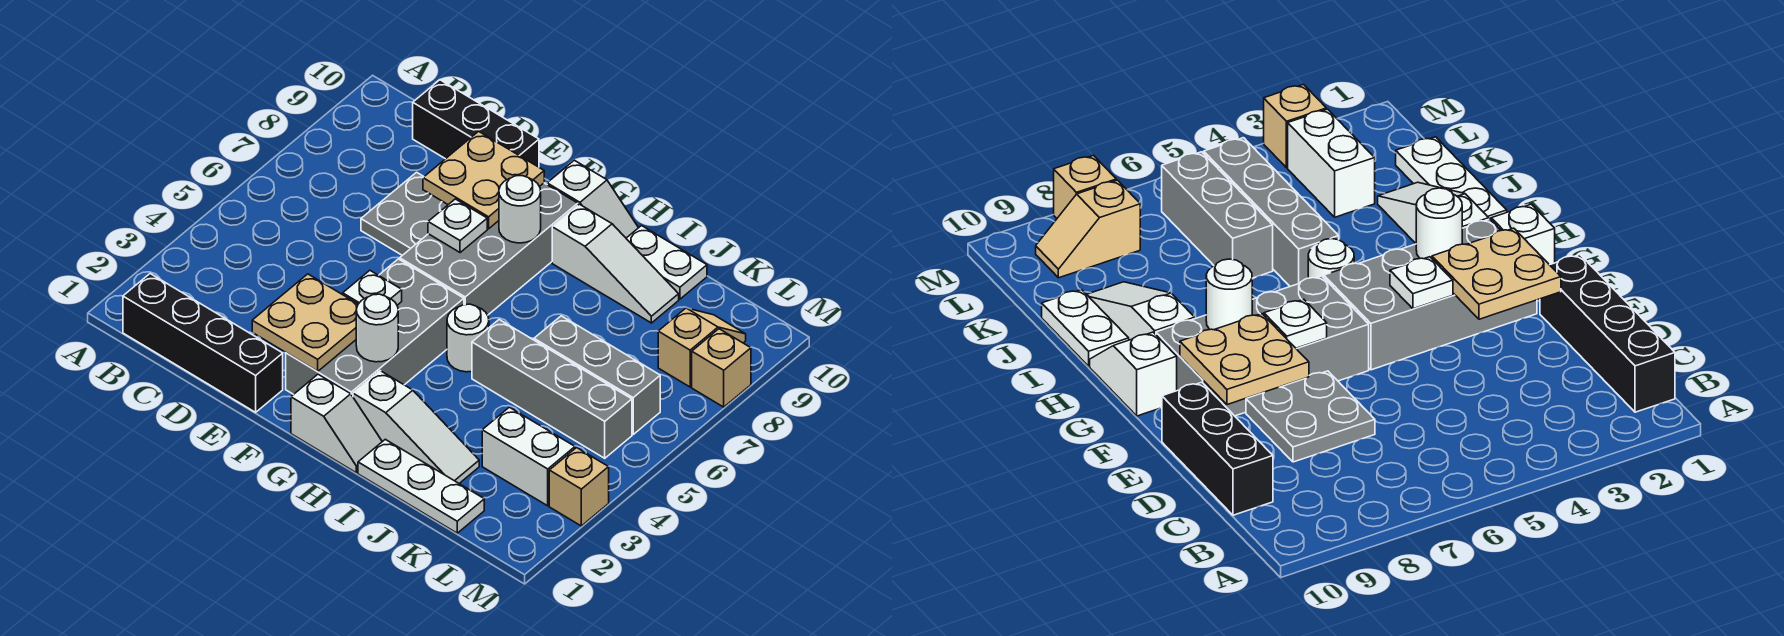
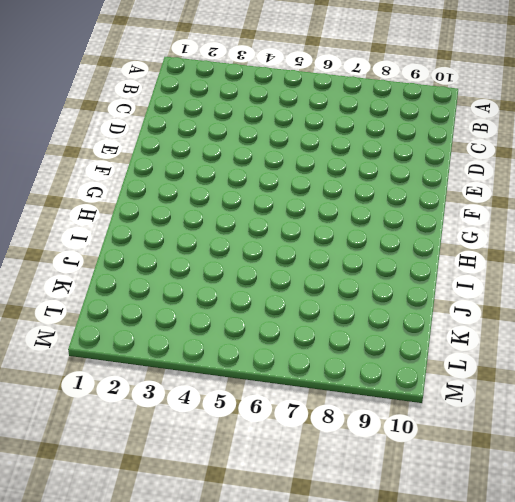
none -> black brick B1:E1 level 1
none -> black brick C10:E10 level 1
none -> grey plate D7:E8 level 1

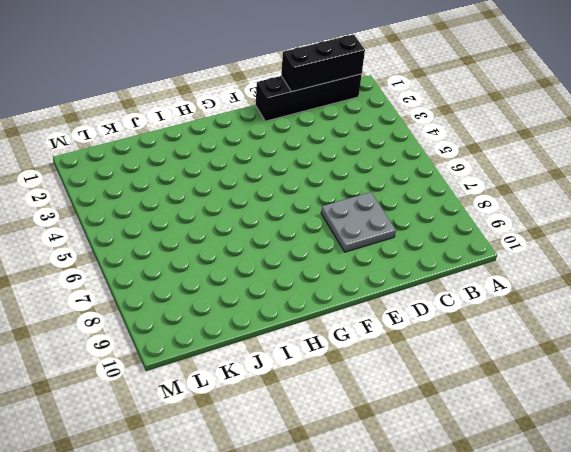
black brick B1:D1 level 2 -> black brick C10:E10 level 1
none -> grey brick F2:G5 level 1
none -> grey brick F6:G9 level 1
none -> white slope G1:H1 level 1 top G

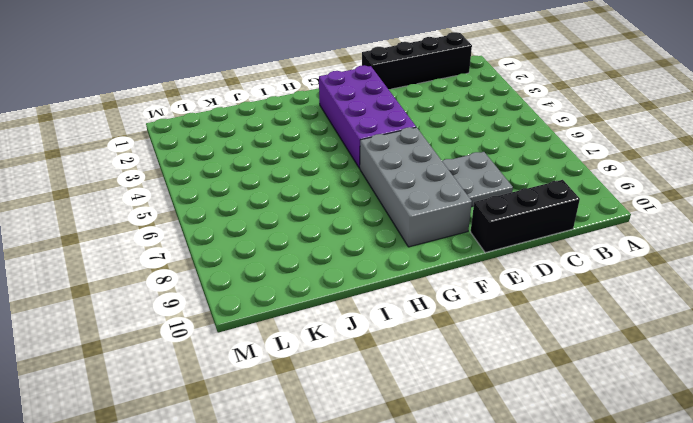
purple brick F2:G5 level 1 -> grey brick F2:G5 level 1
none -> white slope G1:H1 level 1 top G
none -> white slope G10:H10 level 1 top G
none -> white slope H2:J2 level 1 top H

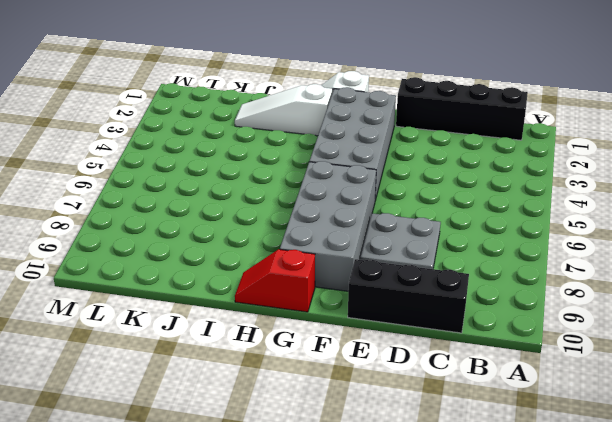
red slope G10:H10 level 1 top G -> white slope G10:H10 level 1 top G
none -> white round brick H5 level 1
none -> white slope H9:J9 level 1 top H
none -> white plate I1:K1 level 1

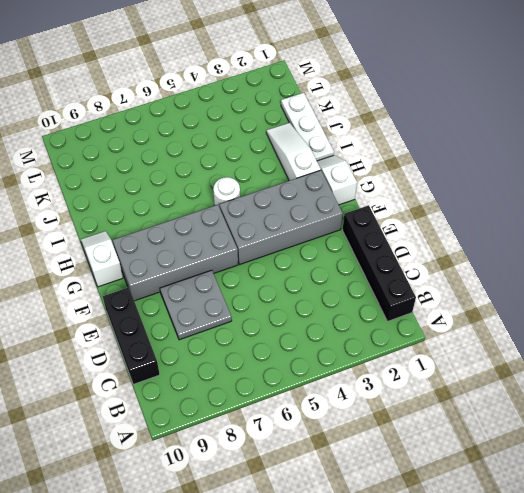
none -> white slope H9:J9 level 1 top H
none -> grey brick I5:L5 level 1
none -> white plate I10:J10 level 1

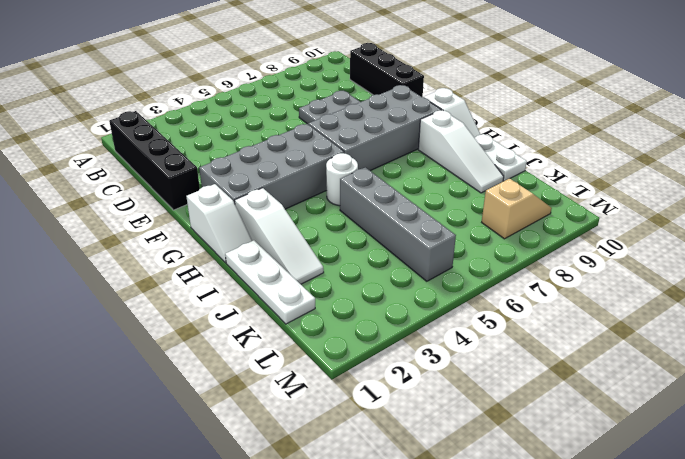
none -> grey brick J6:L6 level 1
none -> white brick K3:L3 level 1
none -> tan brick M3 level 1

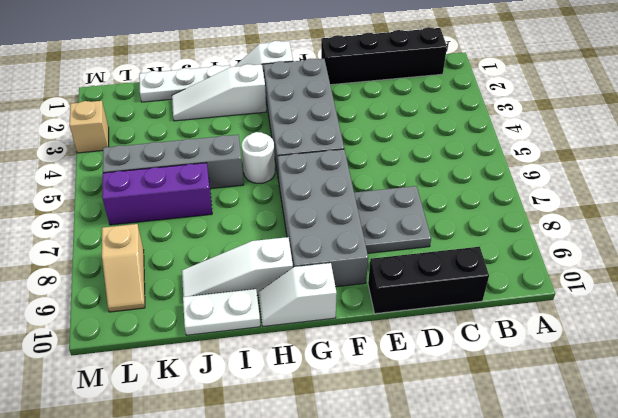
purple brick J6:L6 level 1 -> grey brick J6:L6 level 1
none -> white brick K3:L3 level 1
none -> tan brick M8 level 1
none -> tan plate E2:F3 level 2

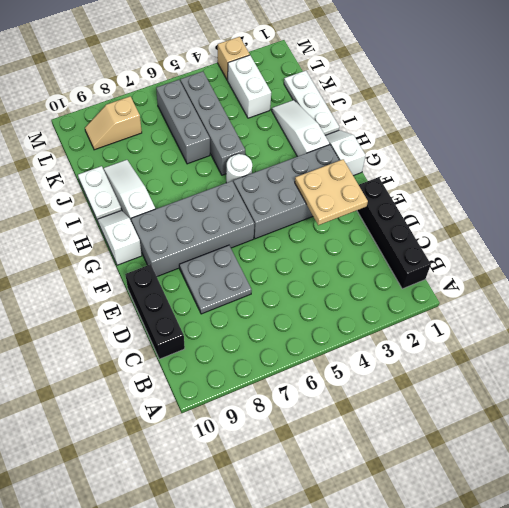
none -> tan brick M8 level 1
none -> tan plate E8:F9 level 2
none -> white plate F4 level 2

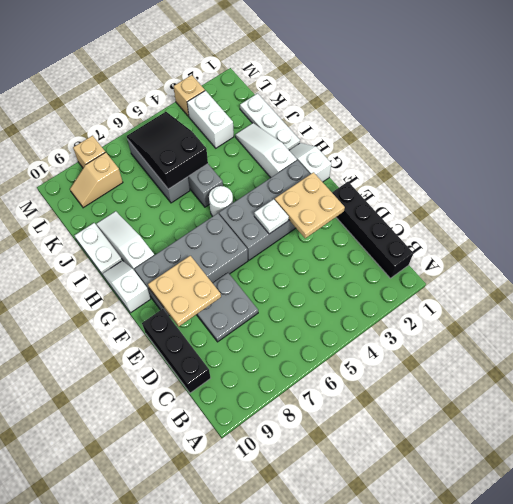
black slope J5:L6 level 2 top J -> none
none -> white plate F7 level 2
none -> white round brick G3 level 2
none -> white round brick G8 level 2

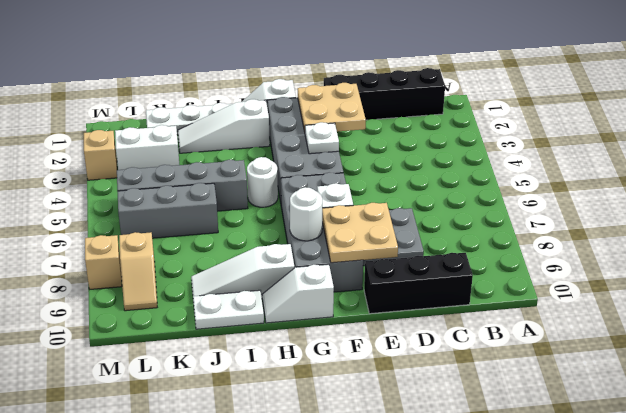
none -> white round brick G3 level 2

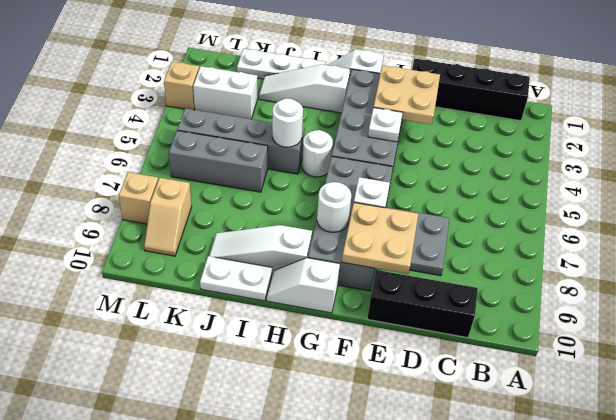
white round brick I5 level 2 -> white round brick G3 level 2

